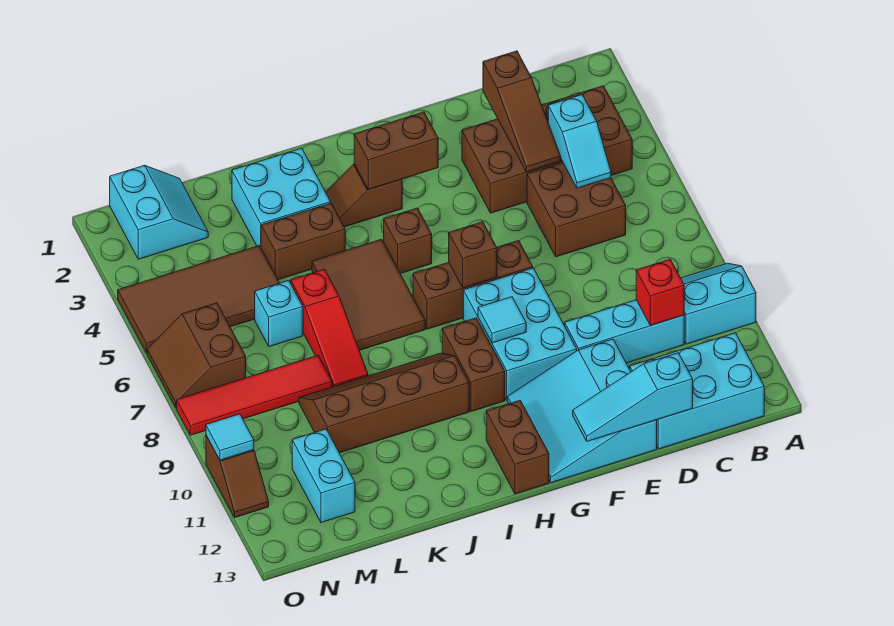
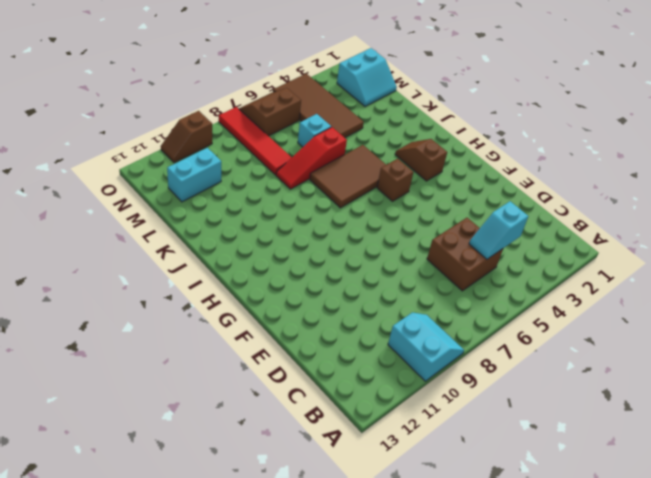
none -> brown brick B3:E4 level 1
none -> cyan brick B12:D13 level 1
none -> cyan brick C10:E10 level 1
none -> cyan slope E11:G13 level 1 top E

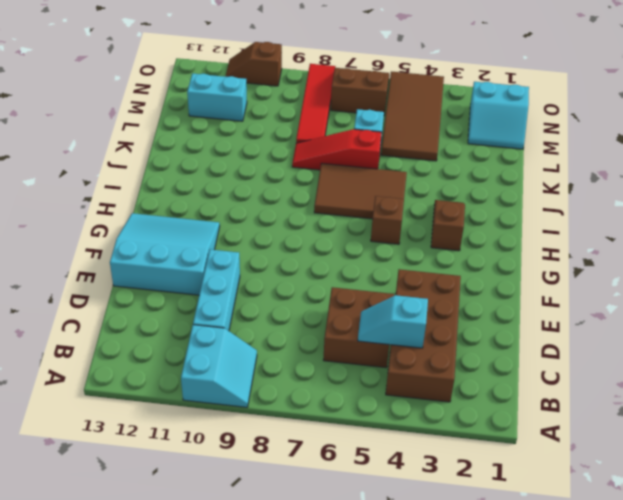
none -> cyan brick B12:D13 level 1
none -> brown brick F7:H7 level 1
none -> cyan brick F8:G10 level 1
none -> brown brick H9:H10 level 1

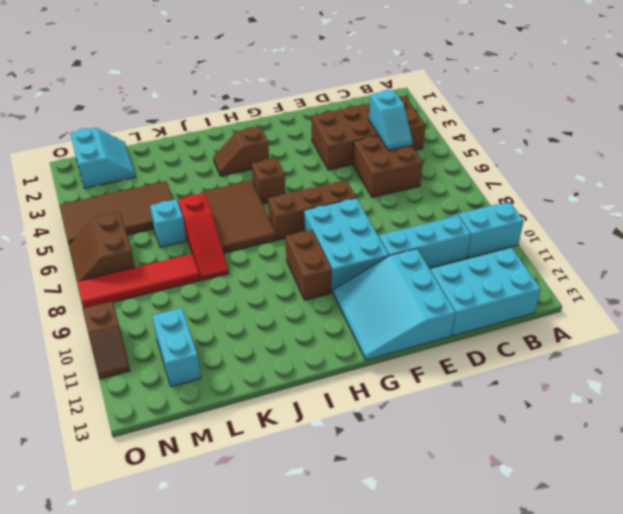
none -> brown brick H12:H13 level 1
none -> brown slope I9:L10 level 1 top 10
none -> cyan brick J2:K3 level 1
none -> brown brick J4:K4 level 1

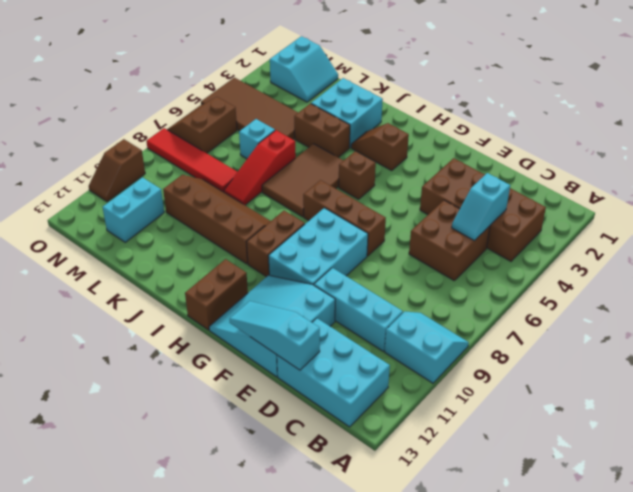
none -> red brick C10 level 2
none -> brown slope D2:D4 level 2 top 2
none -> brown brick G3:H3 level 2
none -> brown brick G7 level 2

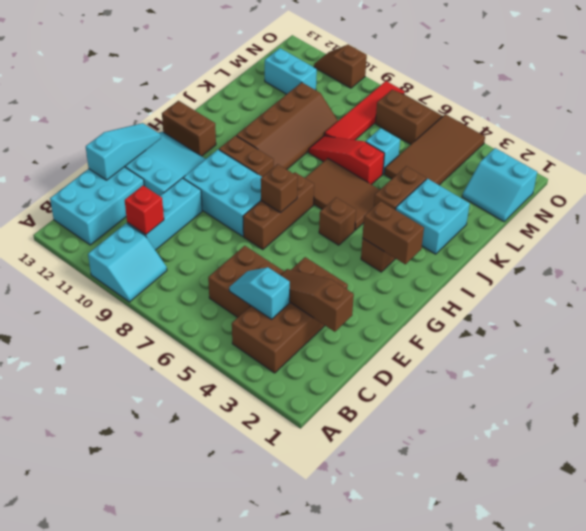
brown brick H2:H3 level 2 -> brown brick G3:H3 level 2
none -> cyan tile G9 level 2
none -> cyan tile O10 level 2

